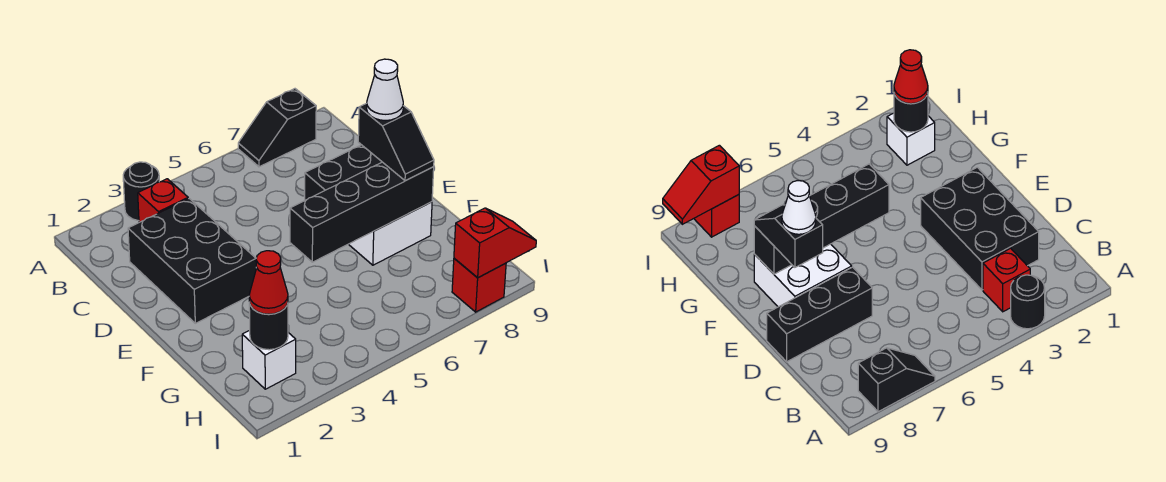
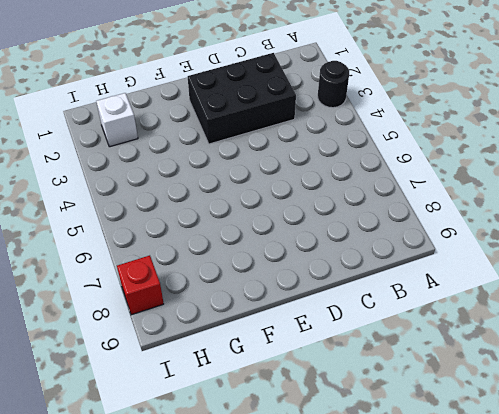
none -> black slope A7:A8 level 1 top 8
none -> red brick B3 level 1
none -> black brick D7:D9 level 1

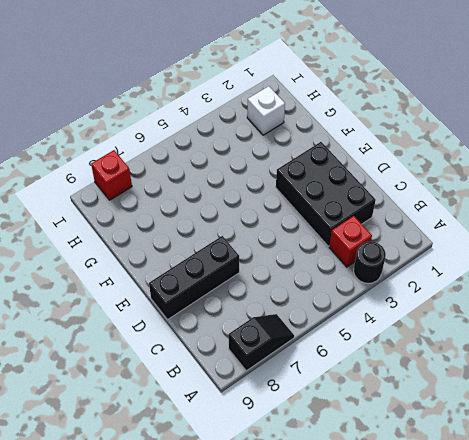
none -> white brick E7:F8 level 1
none -> black brick F5:F8 level 2
none -> black round brick H2 level 2

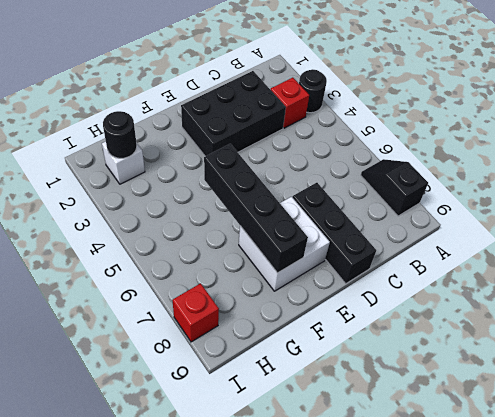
none -> red slope I8:I9 level 2 top 8
none -> black slope E8:F8 level 3 top E
none -> red cone H2 level 3

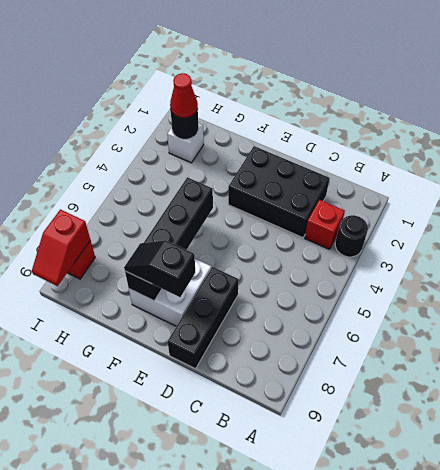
none -> black slope A7:A8 level 1 top 8
none -> white cone E8 level 4

